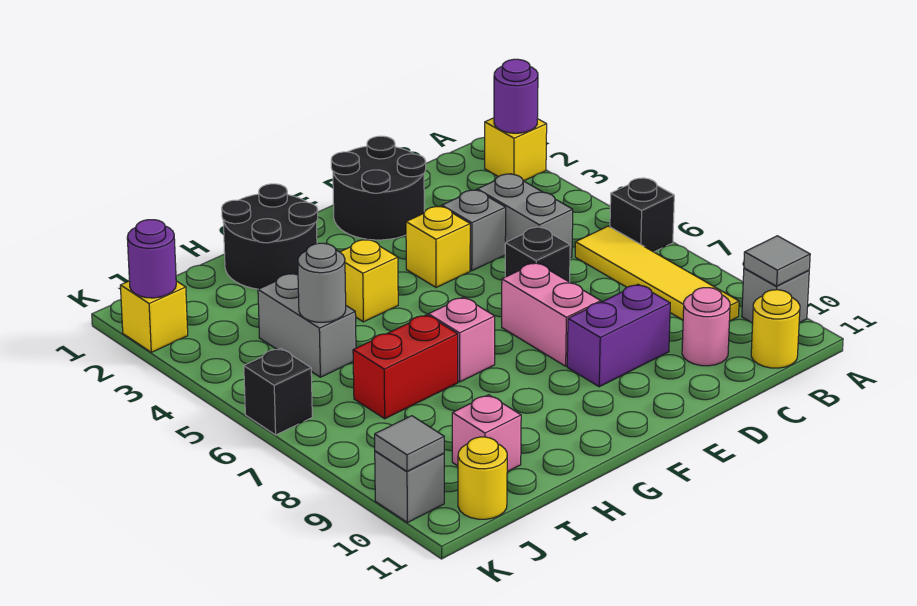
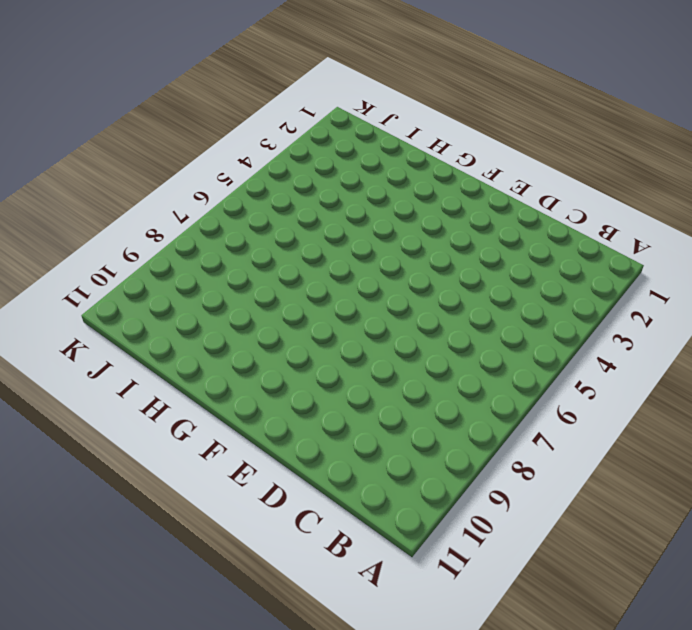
none -> yellow brick A2 level 1
none -> black brick A6 level 1
none -> grey brick A10 level 1

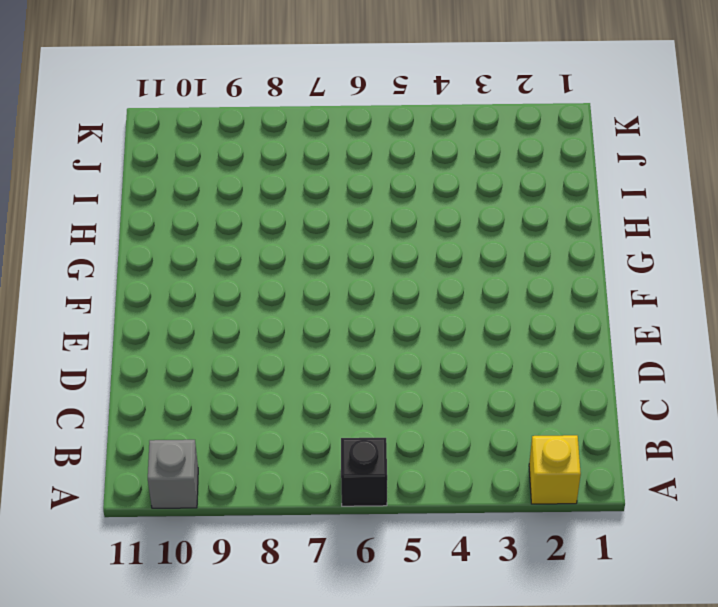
none -> yellow tile B6:B9 level 1
none -> yellow round brick B11 level 1
none -> grey brick C4:C5 level 1

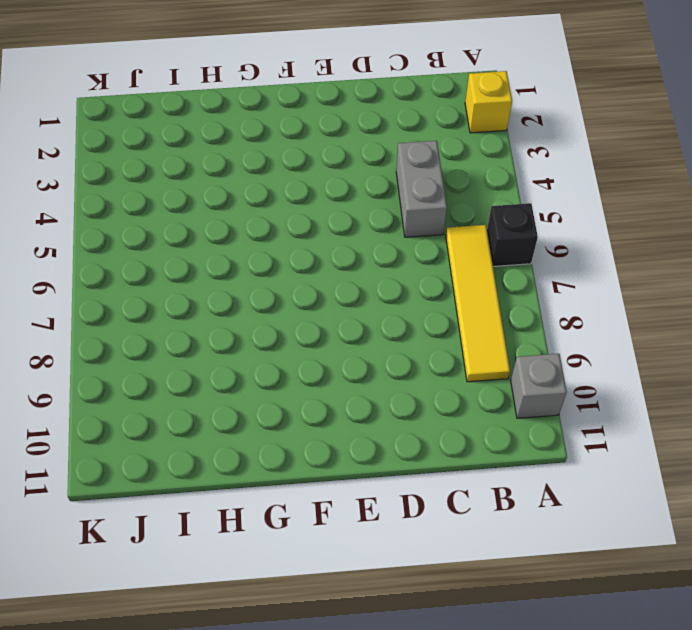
none -> yellow round brick B11 level 1
none -> pink round brick C10 level 1
none -> black round brick D1:E2 level 1

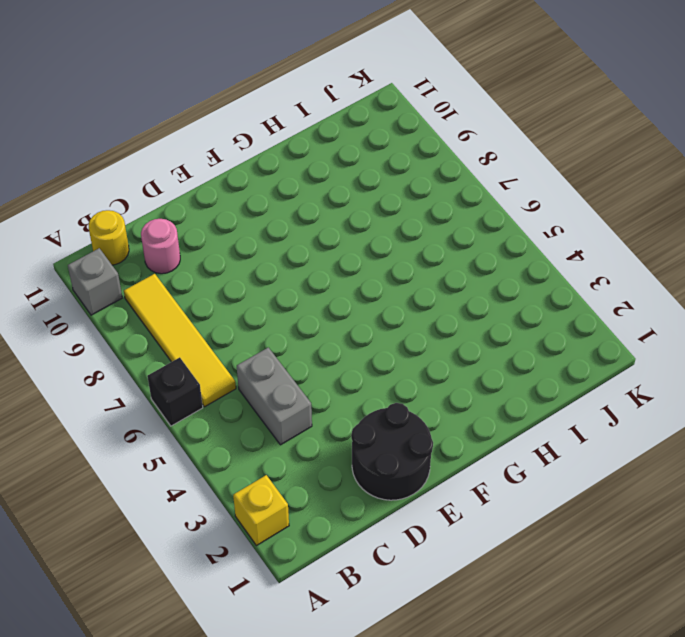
none -> grey brick D4 level 1
none -> black brick D6 level 1
none -> purple brick D9:E9 level 1

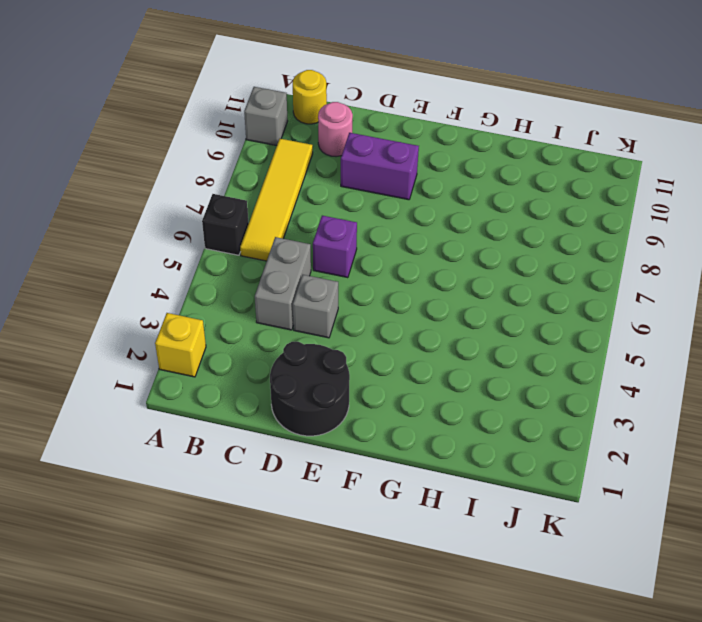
purple brick D6 level 1 -> black brick D6 level 1
none -> yellow brick E4 level 1
none -> pink brick E7:E8 level 1
none -> black round brick G1:H2 level 1

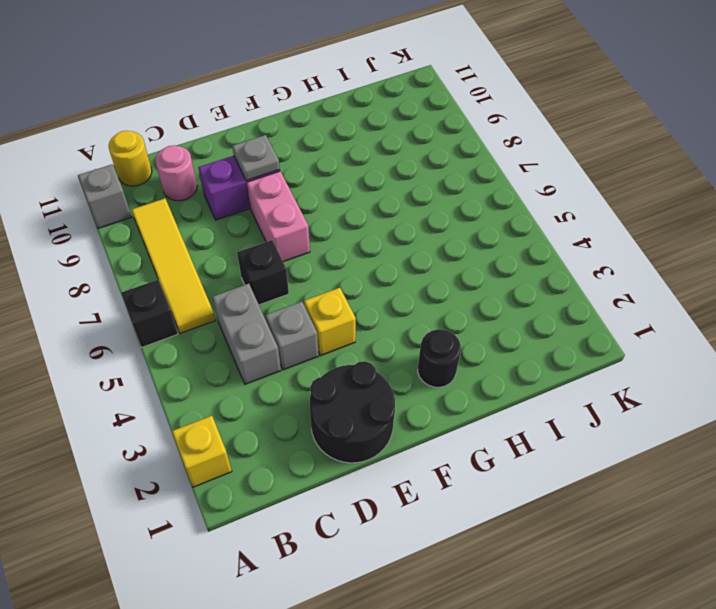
grey plate E9 level 2 -> none
black round brick G2 level 1 -> black round brick G1:H2 level 1
none -> yellow brick G4 level 1
none -> pink brick G7 level 1
none -> red brick H7:I7 level 1

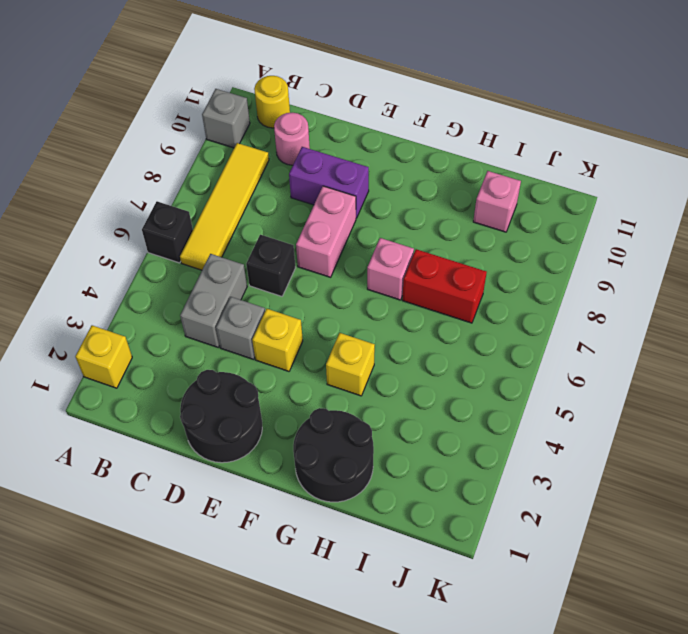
none -> grey brick I4:I5 level 1
none -> yellow round brick J11 level 1
none -> yellow brick K2 level 1

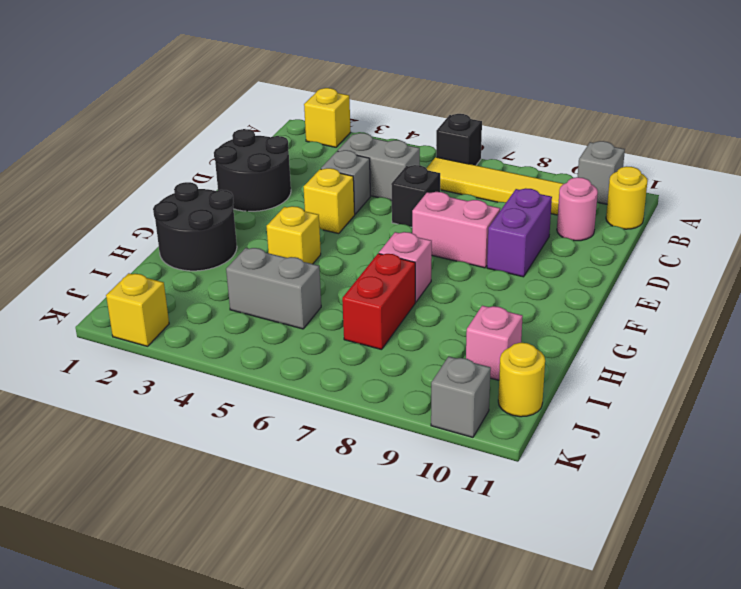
none -> black brick K6 level 1
none -> purple round brick A2 level 2
none -> grey tile A10 level 2

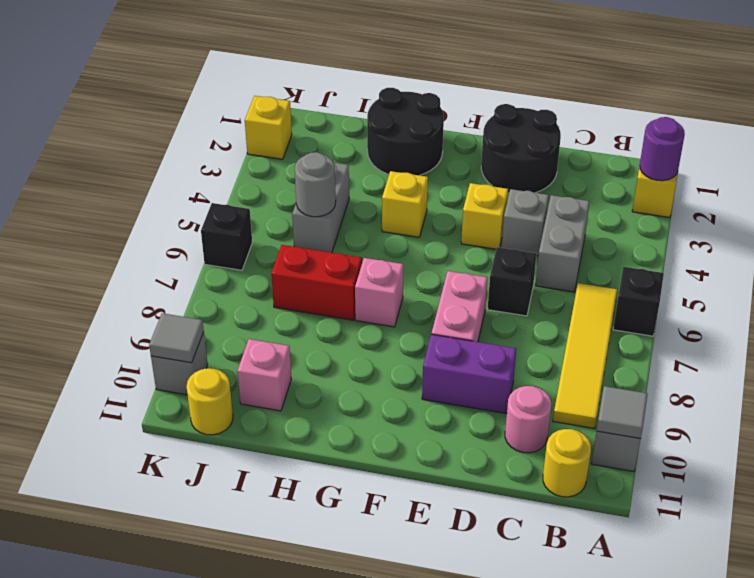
none -> purple round brick K2 level 2

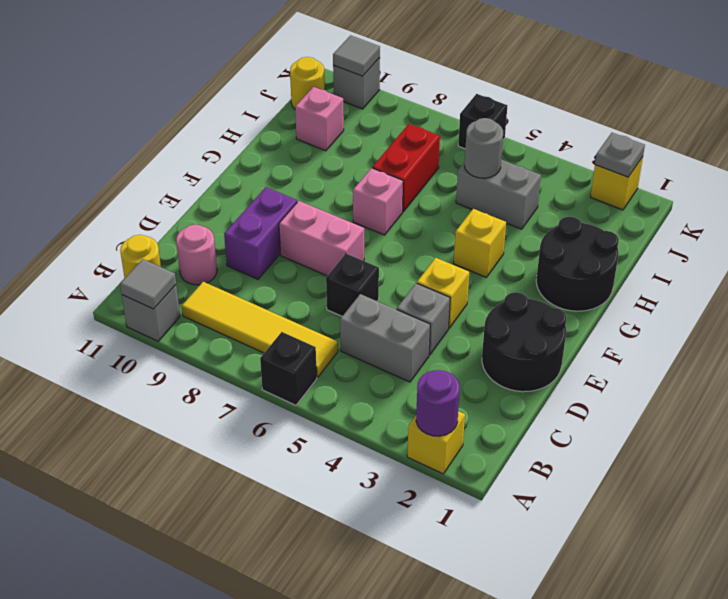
grey plate K2 level 2 -> purple round brick K2 level 2

